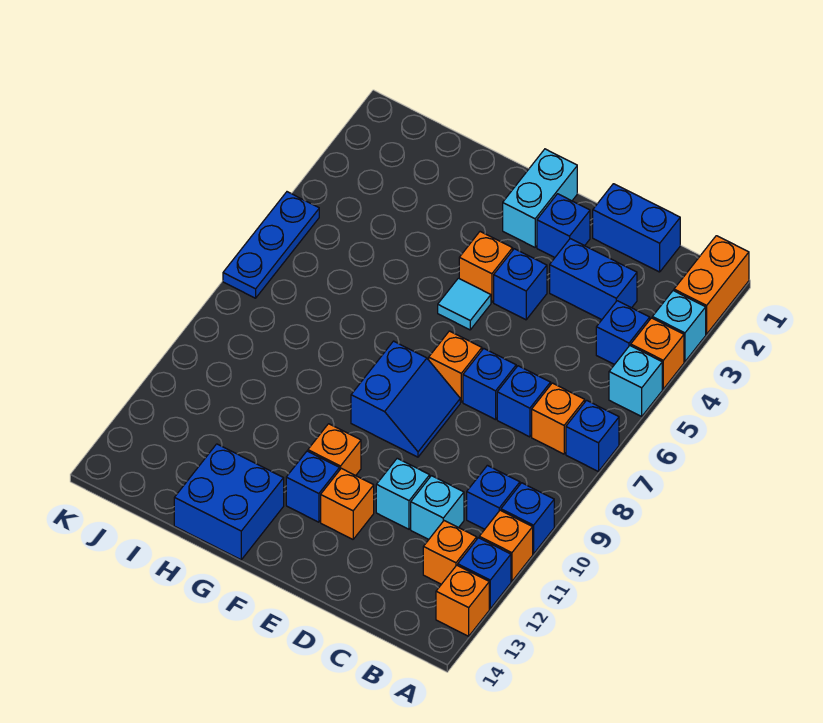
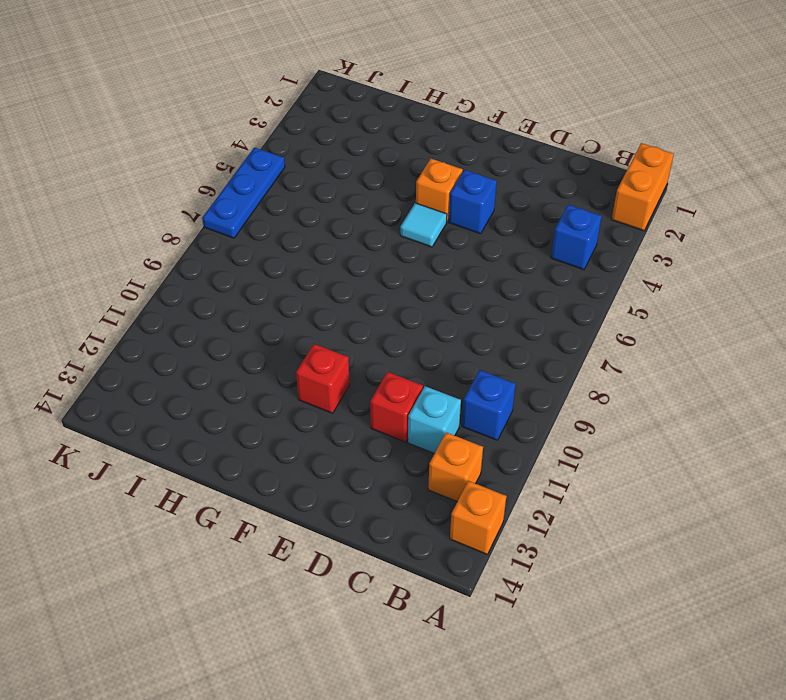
red brick D11 level 1 -> cyan brick D11 level 1
red brick F11 level 1 -> orange brick F11 level 1
none -> cyan brick A3 level 1
none -> orange brick A4 level 1
none -> cyan brick A5 level 1
none -> blue brick A7 level 1

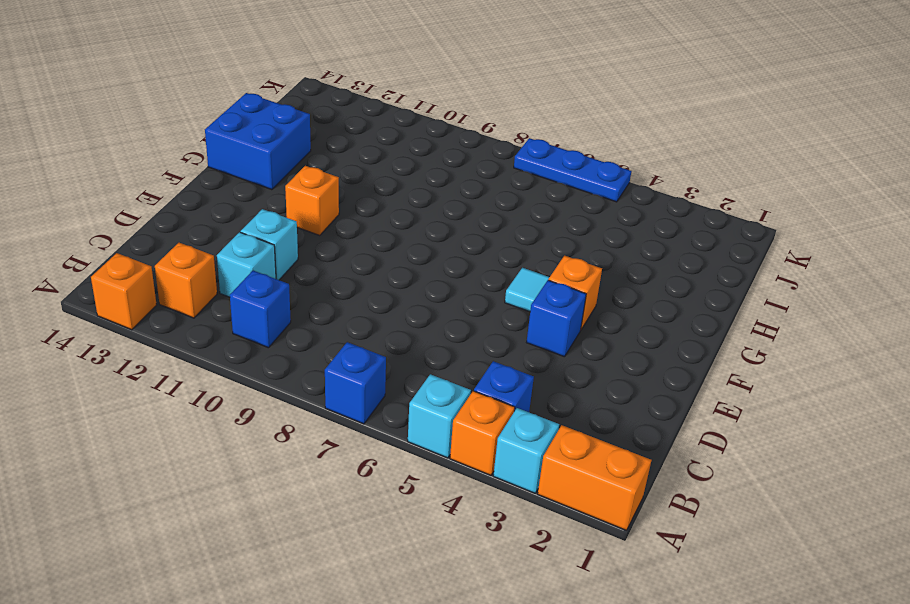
none -> blue brick A10 level 1
none -> orange brick A11 level 1
none -> blue brick A12 level 1
none -> orange brick B7 level 1

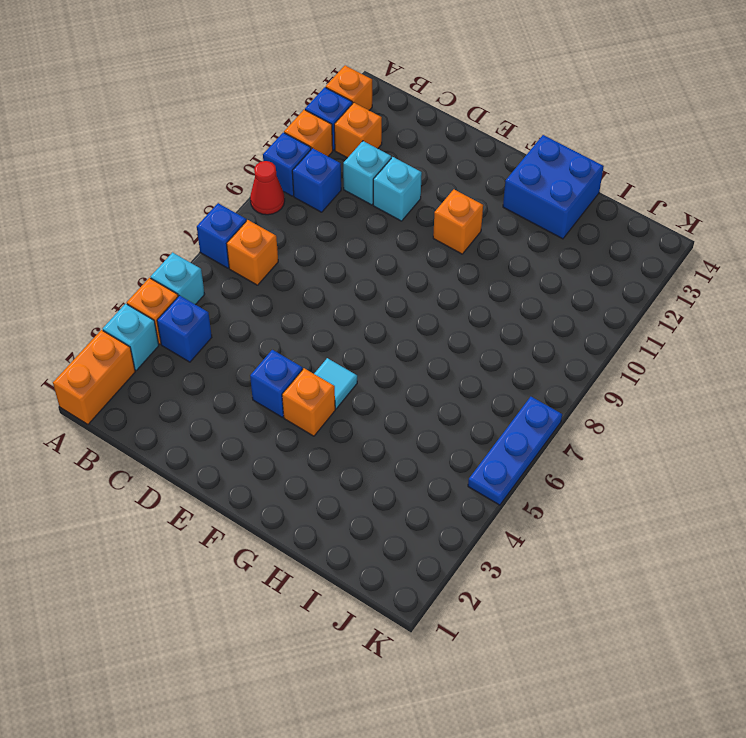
red cone A9 level 1 -> none
none -> blue brick C1:D1 level 1
none -> blue brick C3:D3 level 1
none -> blue brick C7 level 1
none -> blue brick D7 level 1

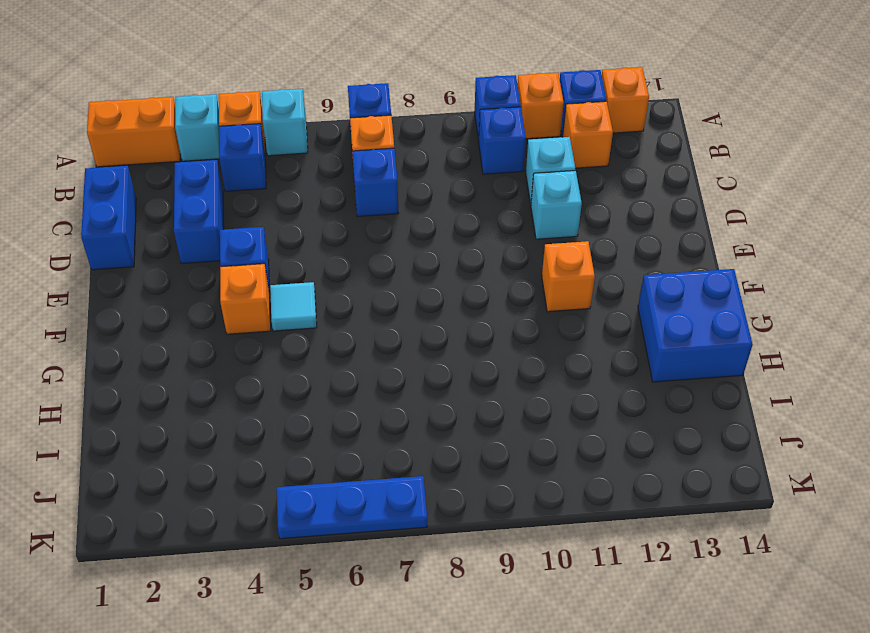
none -> blue brick D7 level 1
none -> blue brick E2 level 1
none -> orange brick E7 level 1
none -> blue slope E8:F9 level 1 top F

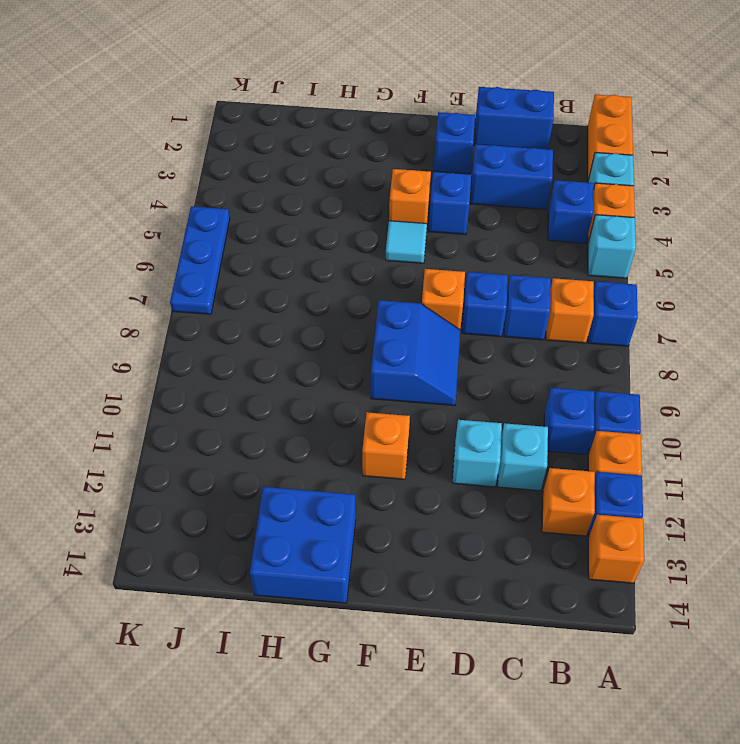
none -> orange brick E12 level 1
none -> cyan brick F1:F2 level 1
none -> blue brick F12 level 1

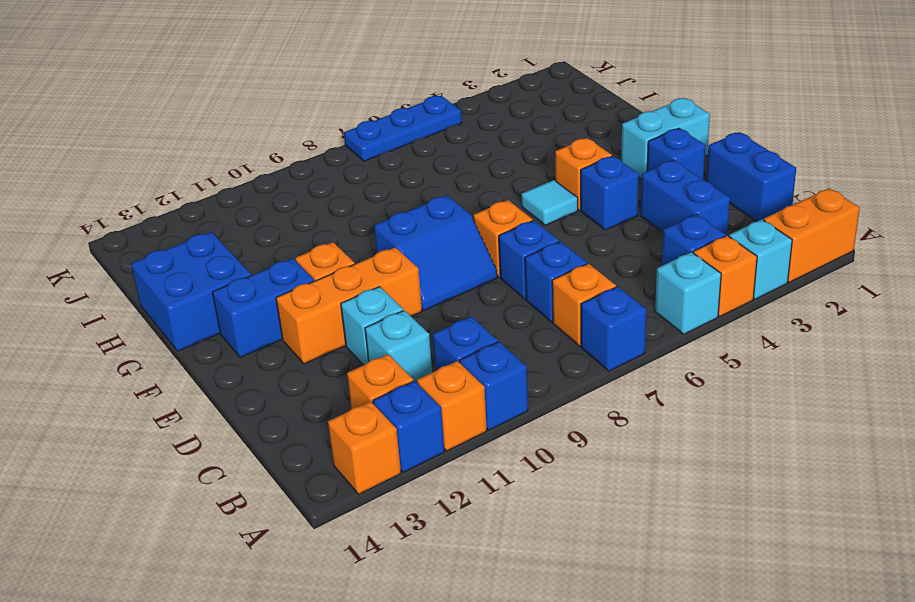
orange brick E10:E12 level 1 -> orange brick E12 level 1
blue brick F12:F13 level 1 -> blue brick F12 level 1

